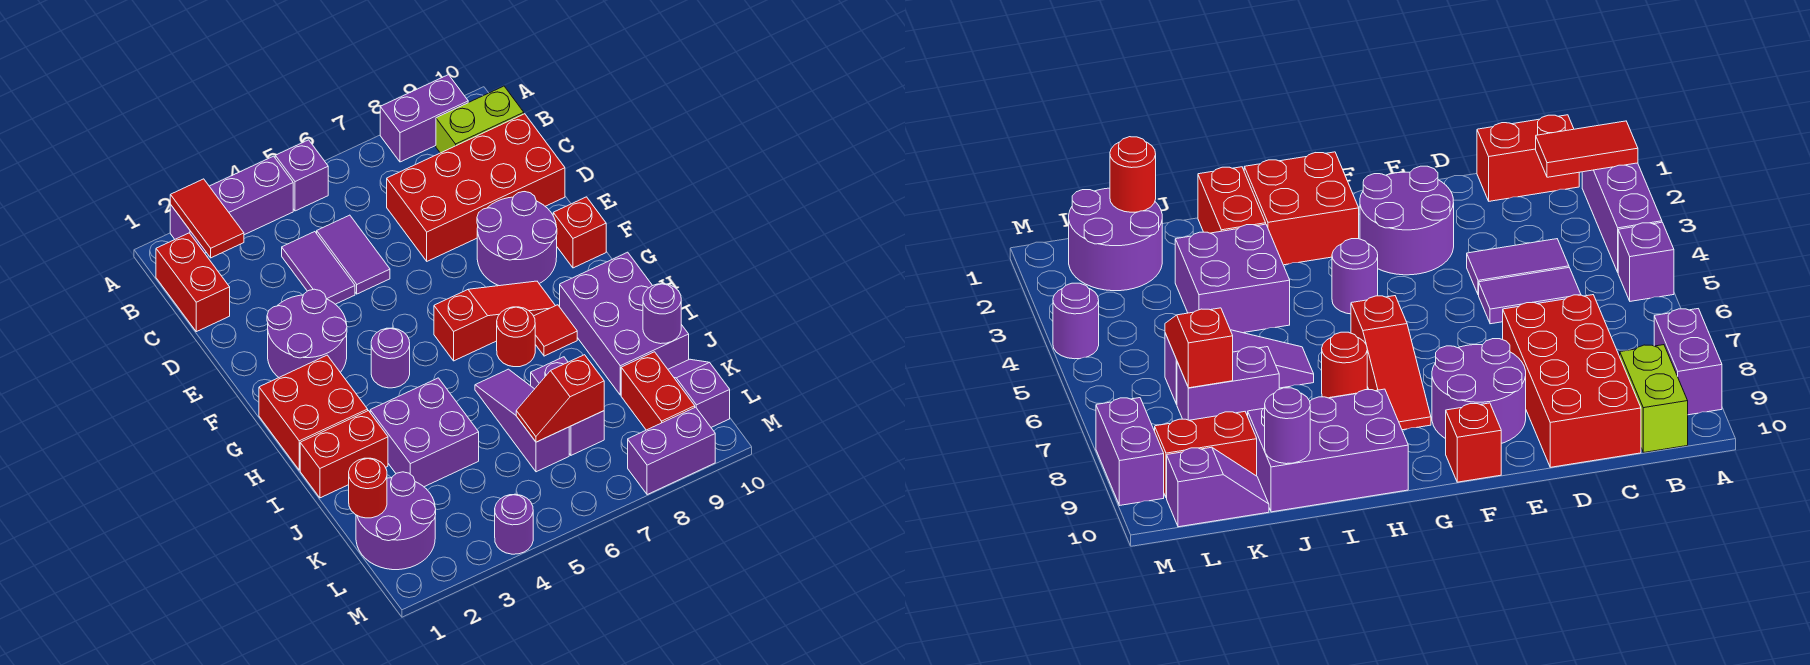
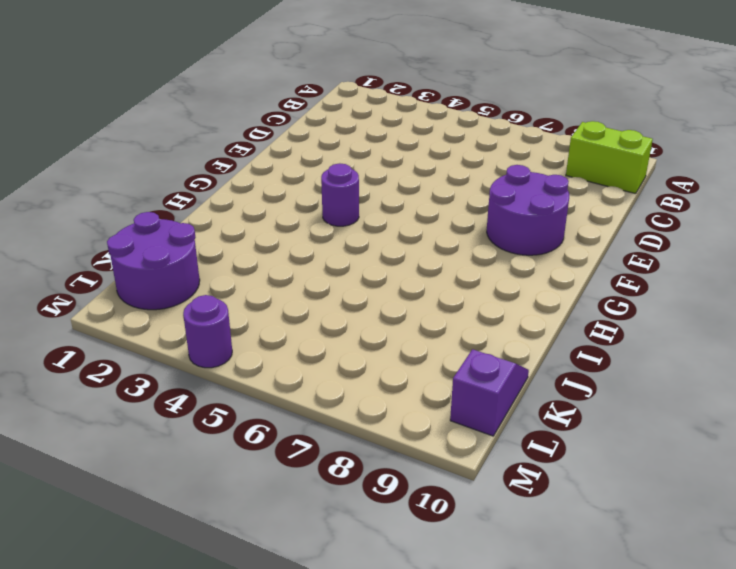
none -> purple brick A2:A4 level 1
none -> purple brick A5 level 1
none -> purple brick A8:A9 level 1
none -> red brick B1:C1 level 1

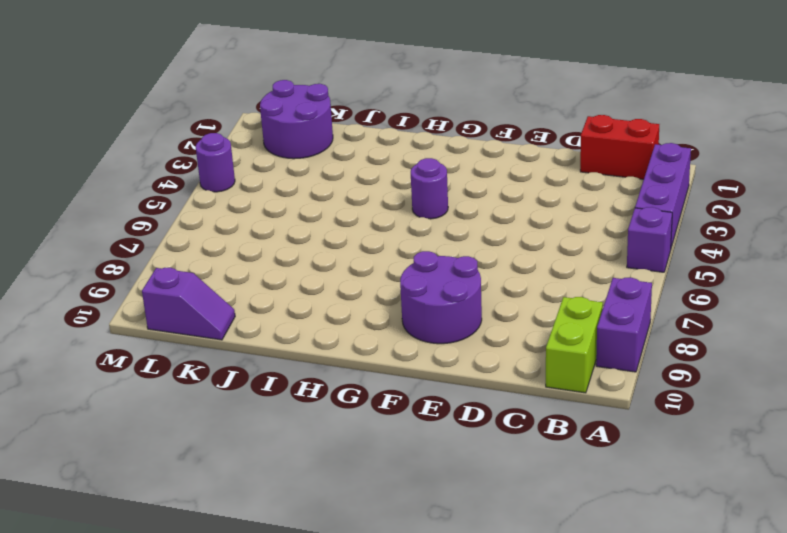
none -> purple tile C4:D4 level 1
none -> purple tile C5:D5 level 1
none -> red brick C7:D10 level 1
none -> purple round brick E2:F3 level 1

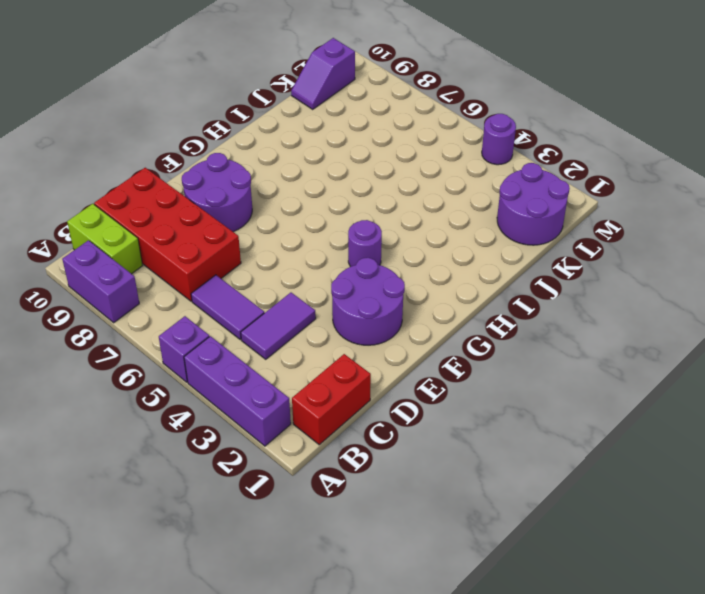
purple tile C5:C6 level 1 -> purple tile C5:D5 level 1
none -> red brick F10 level 1
none -> red brick G1:H2 level 1
none -> red slope G6:G8 level 1 top 6
none -> red round brick H7 level 1

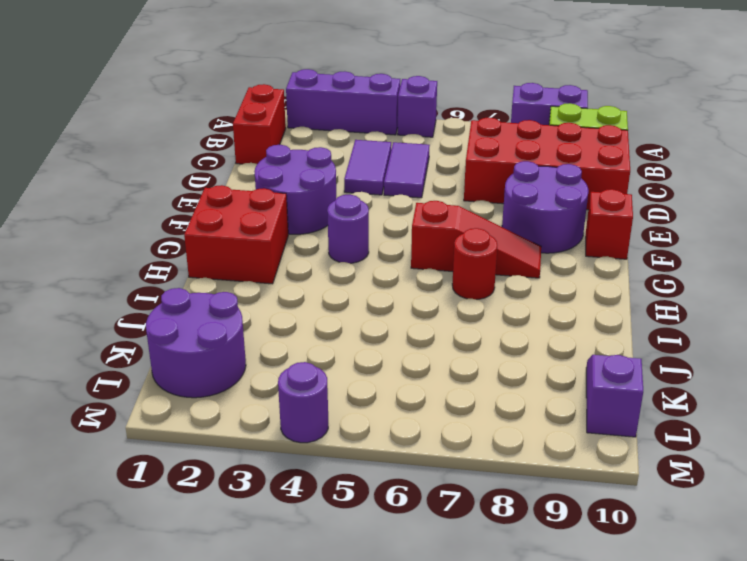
none -> red tile H8 level 1
none -> purple brick H9:J10 level 1
none -> red brick I1:I2 level 1
none -> purple brick I3:J4 level 1

